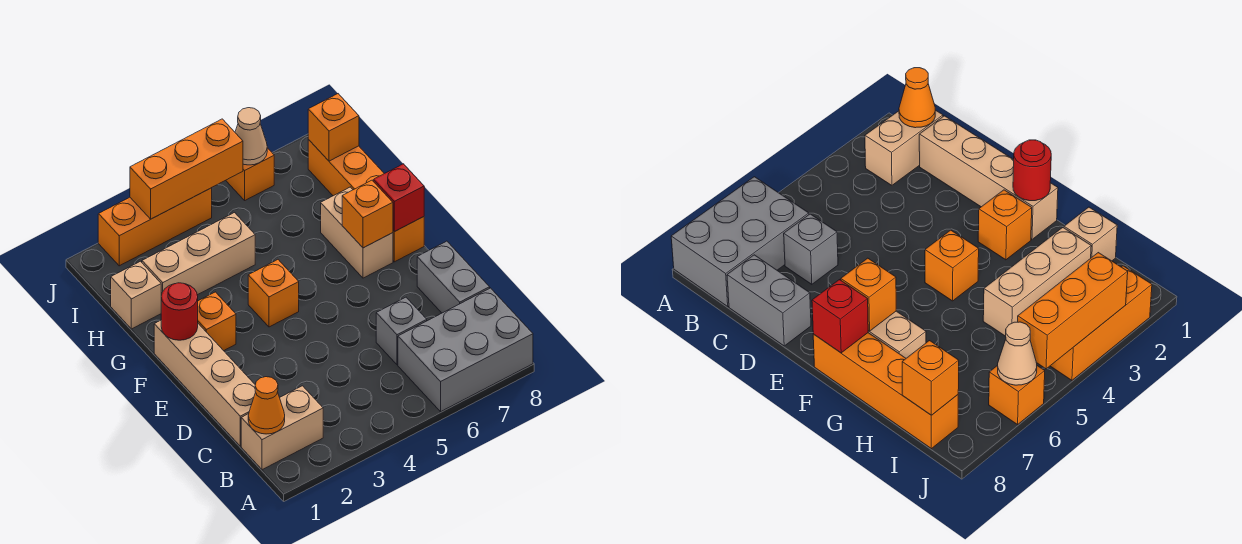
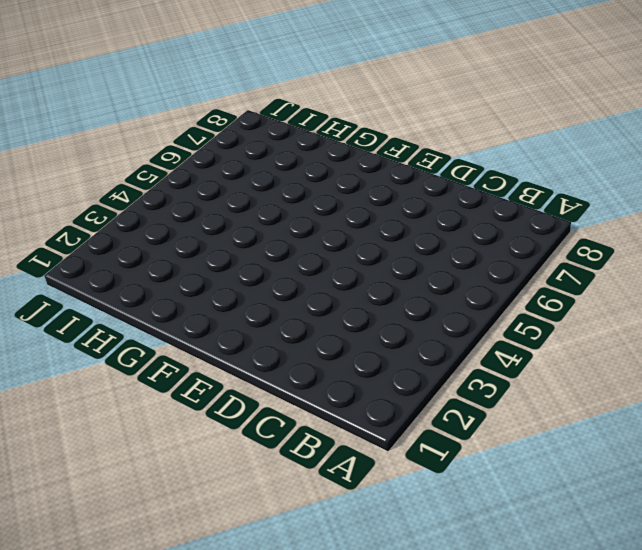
none -> grey brick A6:B8 level 1
none -> tan brick B1:B2 level 1
none -> tan brick C1:F1 level 1

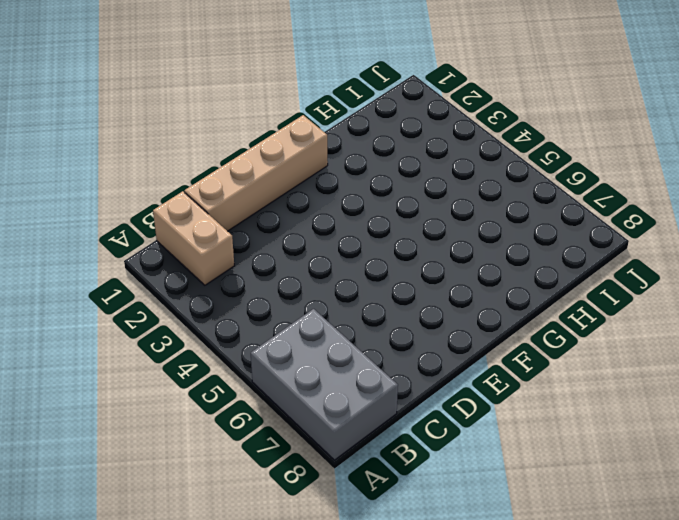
none -> grey brick C6 level 1
none -> grey brick C8:D8 level 1
none -> orange brick F2 level 1

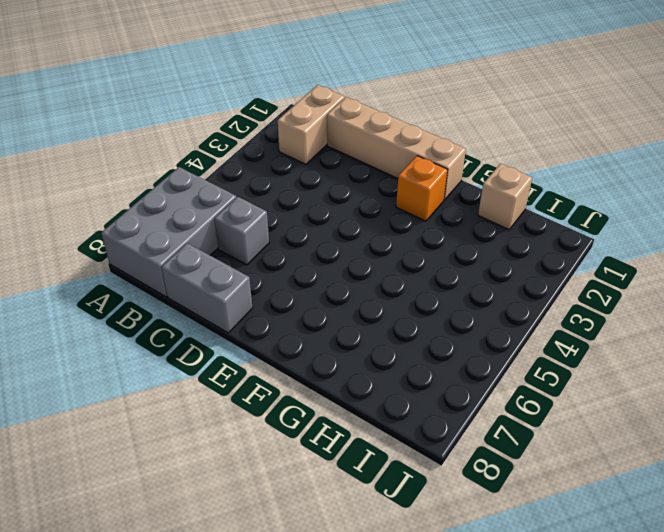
none -> orange brick F4 level 1
none -> tan brick F7:G7 level 1
none -> orange brick F8:I8 level 1

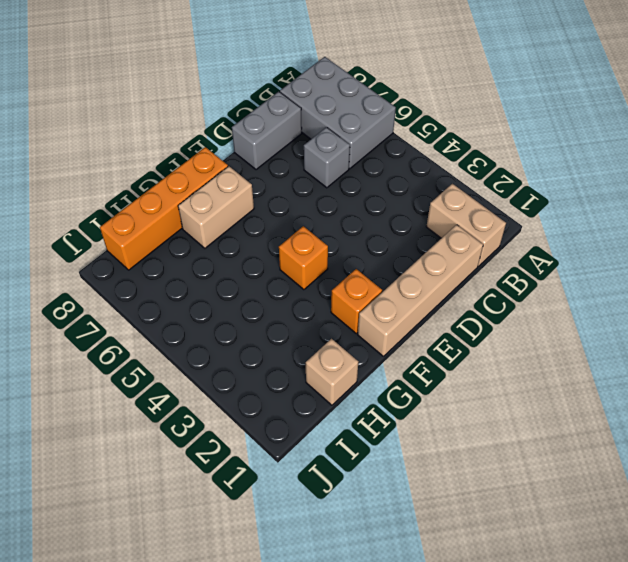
none -> tan brick H2:H4 level 1
none -> orange brick J2:J4 level 1
none -> orange brick J6 level 1

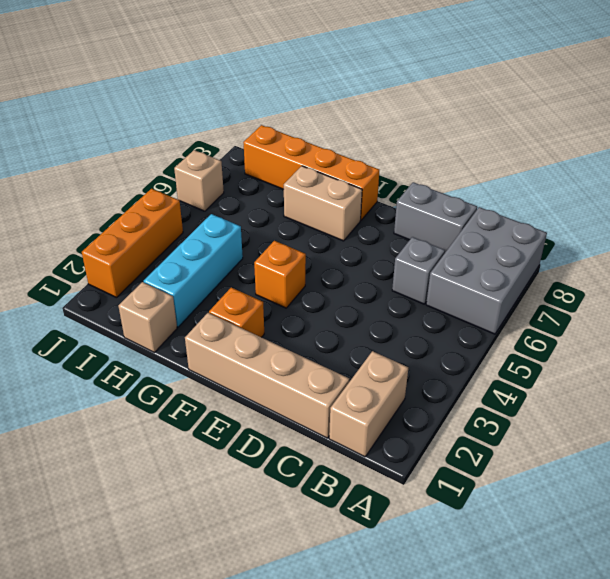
cyan brick H2:H4 level 1 -> tan brick H2:H4 level 1
tan brick J6 level 1 -> orange brick J6 level 1
none -> orange cone B1 level 2
none -> red round brick F1 level 2
none -> orange brick F7 level 2

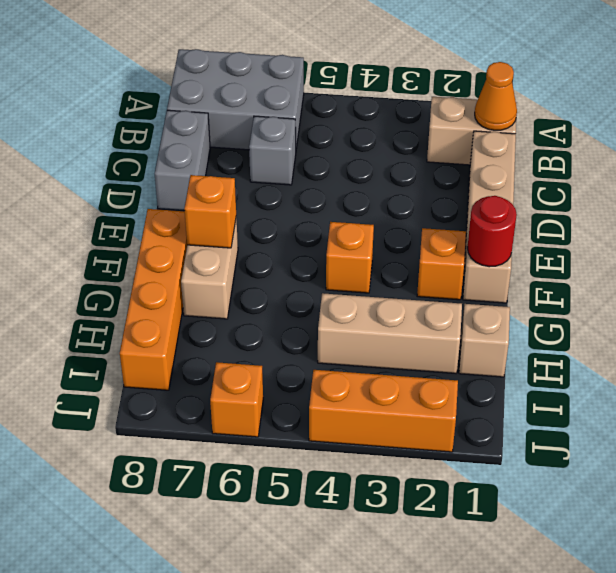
none -> red brick F8 level 2
none -> orange brick I8 level 2
none -> orange brick J3:J5 level 2

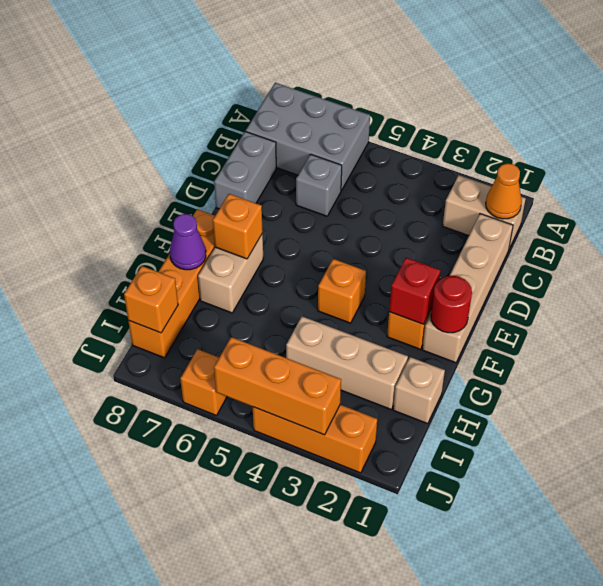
red brick F2 level 2 -> red brick F8 level 2
purple cone G8 level 2 -> none
none -> tan cone J6 level 2

